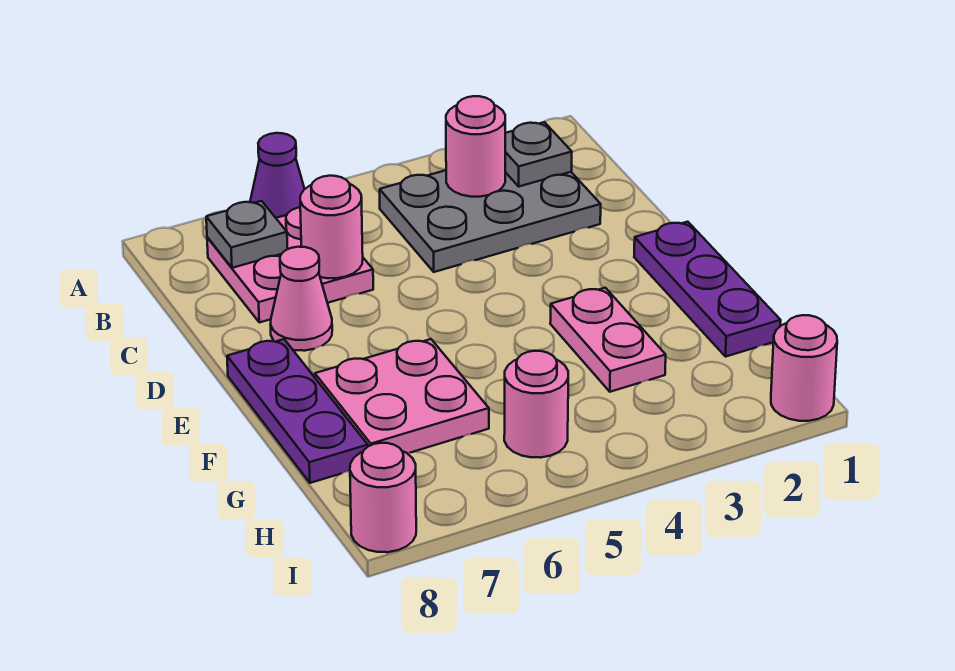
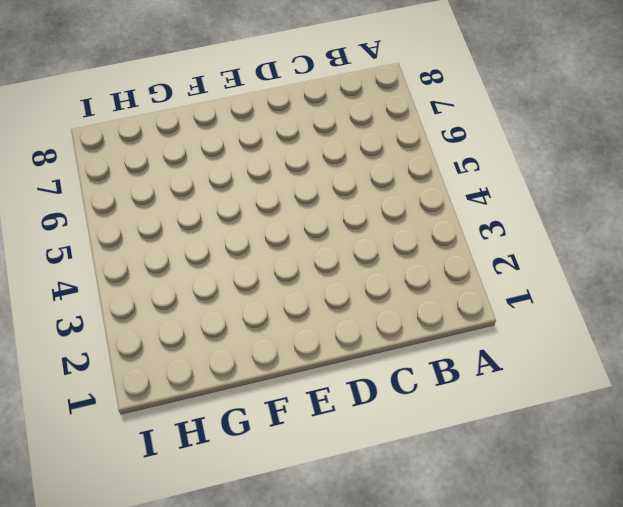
none -> purple cone A6 level 1
none -> grey plate B2:C4 level 1
none -> pink plate B6:C7 level 1

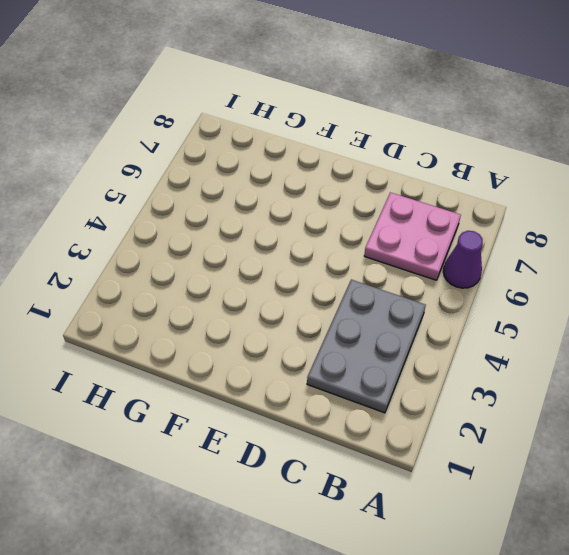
none -> pink cone D7 level 1
none -> purple plate E1:G1 level 1
none -> purple plate E8:G8 level 1

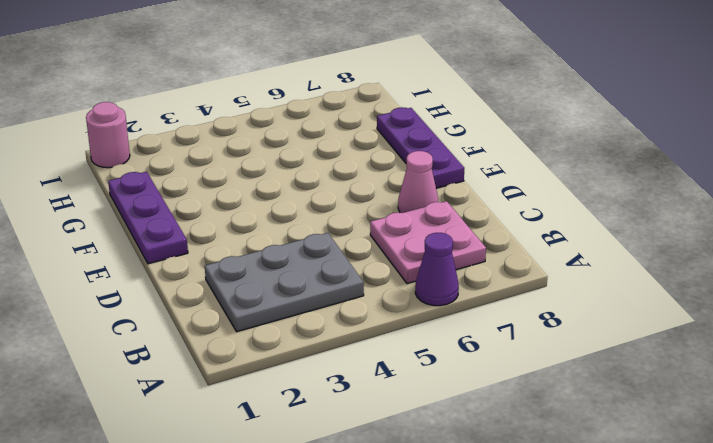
none -> pink plate F3:G3 level 1
none -> pink plate F6:G7 level 1
none -> pink round brick H5 level 1

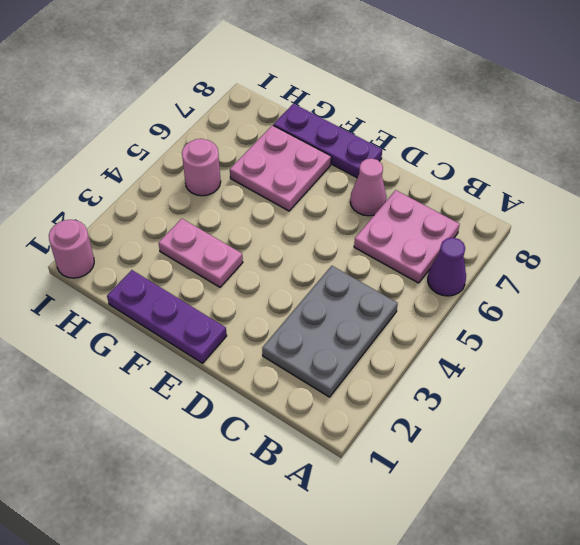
none -> pink round brick I8 level 1
none -> grey plate B2 level 2
none -> pink round brick B3 level 2

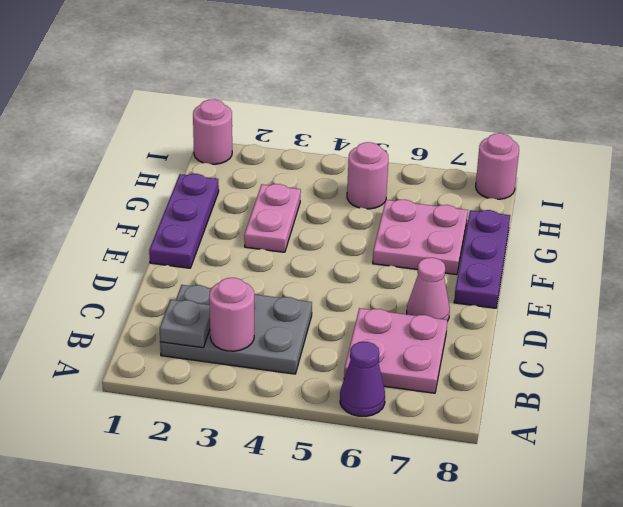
none -> grey plate B7 level 2
none -> pink round brick C6 level 2

